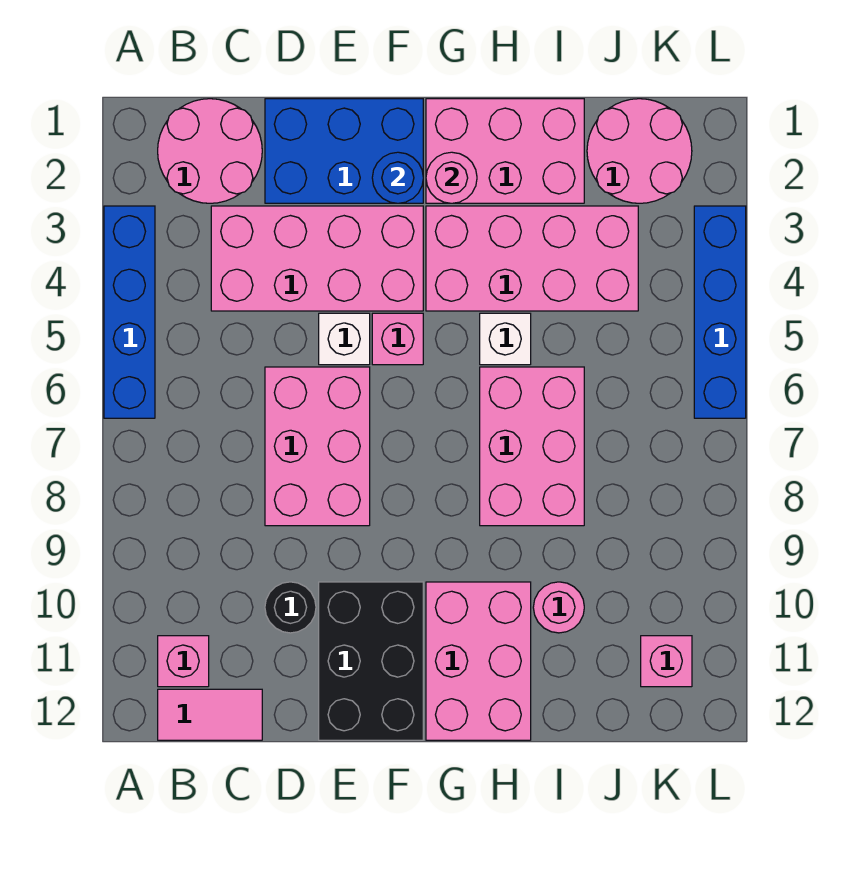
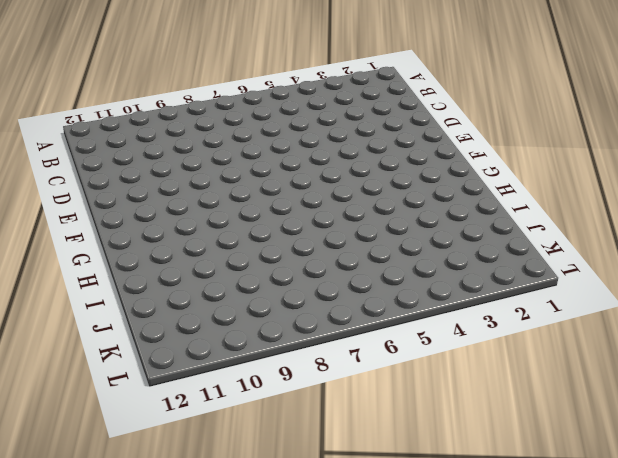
none -> blue brick A3:A6 level 1
none -> pink round brick B1:C2 level 1
none -> pink brick B11 level 1

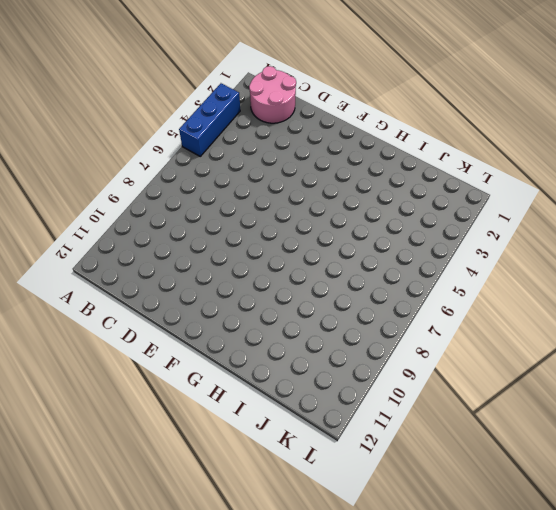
blue brick A3:A5 level 1 -> blue brick A3:A6 level 1
none -> pink brick B11 level 1
none -> pink tile B12:C12 level 1
none -> pink brick C3:F4 level 1

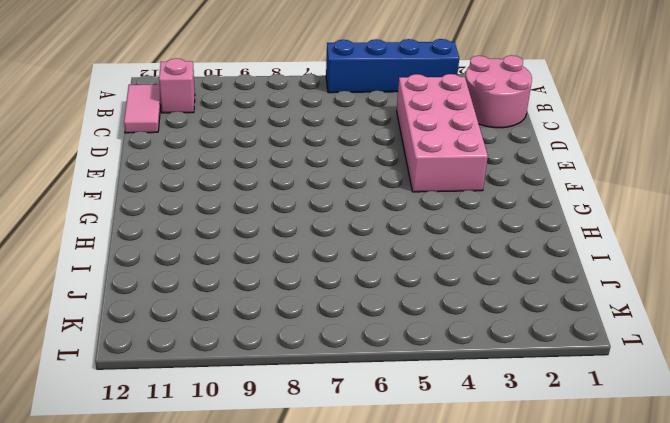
none -> blue brick D1:F2 level 1
none -> pink brick D6:E8 level 1
none -> black round brick D10 level 1

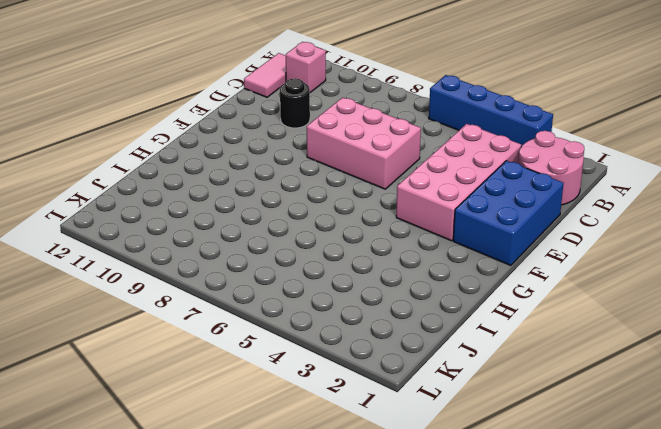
none -> white brick E5 level 1
none -> black brick E10:F12 level 1
none -> pink brick F5 level 1

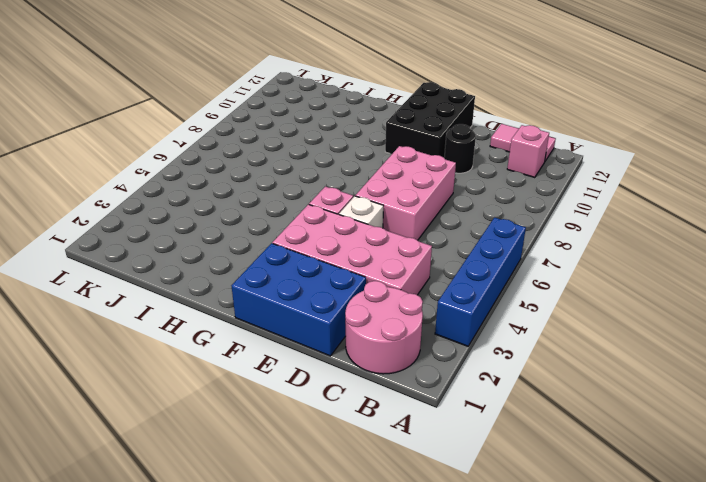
none -> pink brick G1:I2 level 1
none -> pink brick G3:J4 level 1
none -> pink brick G10:H12 level 1

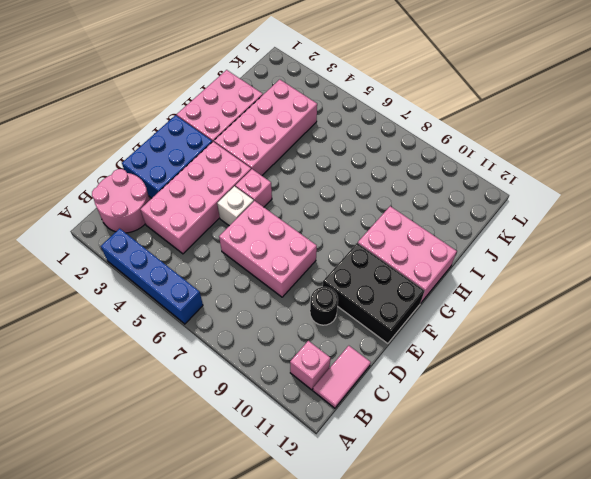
none -> white brick H5 level 1
none -> pink brick H6:I8 level 1
none -> pink round brick I10 level 1

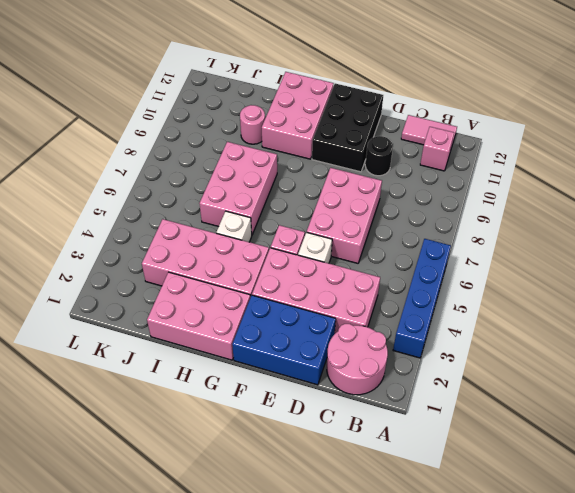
none -> pink round brick J1:K2 level 1
none -> pink brick K11 level 1
none -> blue brick L3:L6 level 1

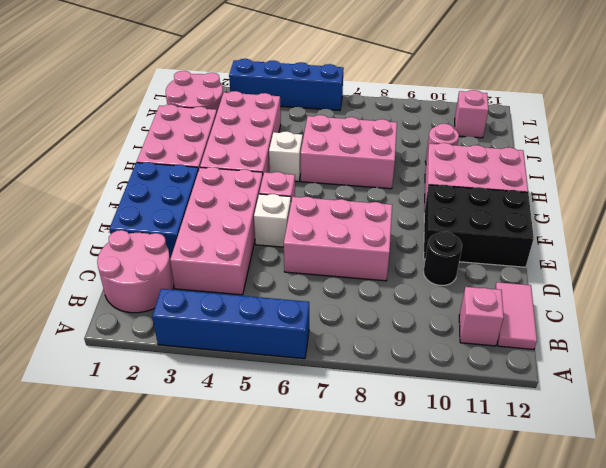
none -> blue round brick F2 level 2
none -> pink round brick G2 level 2

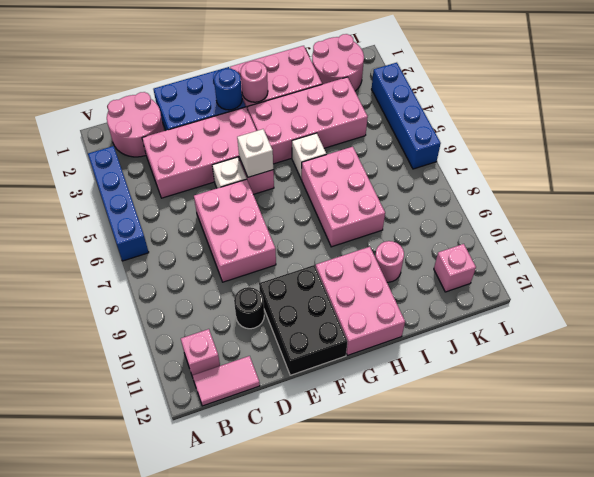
white brick F5 level 2 -> none

